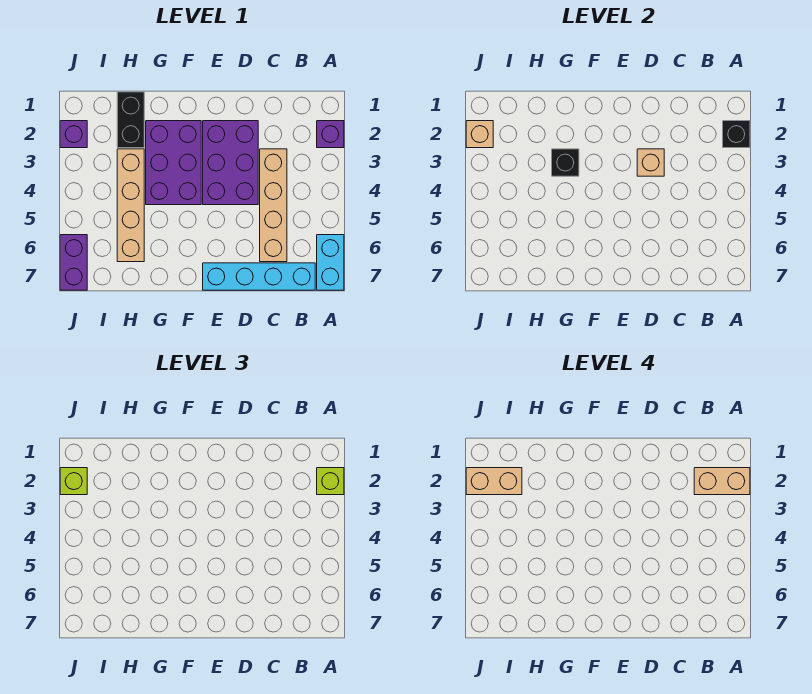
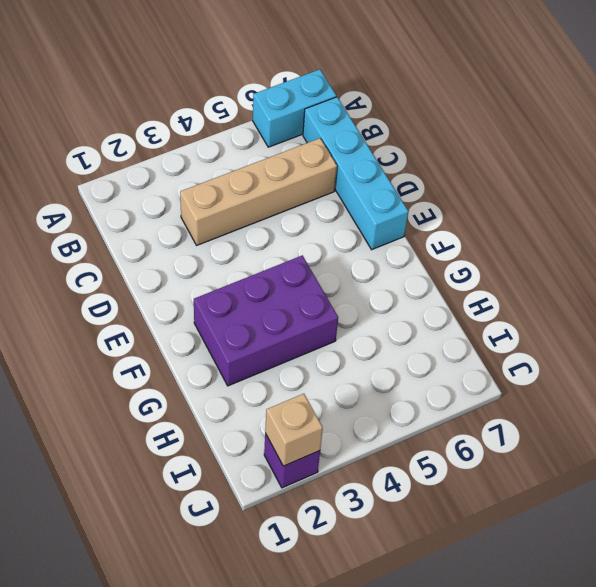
none -> purple brick A2 level 1
none -> purple brick D2:E4 level 1
none -> black brick H1:H2 level 1

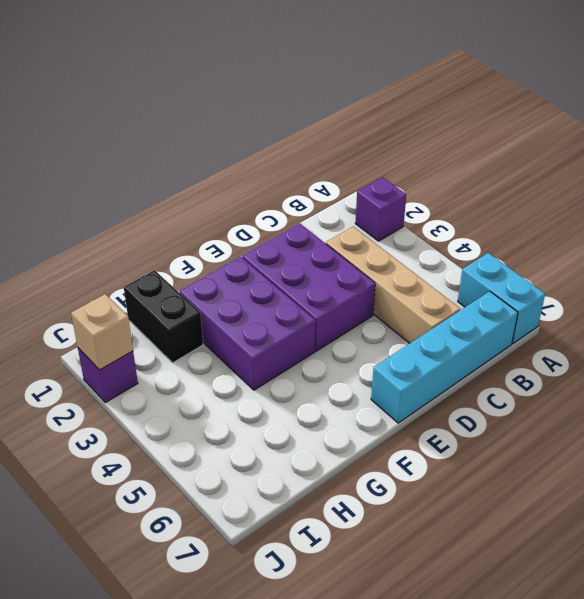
none -> tan brick H3:H6 level 1
none -> purple brick J6:J7 level 1
none -> black brick A2 level 2

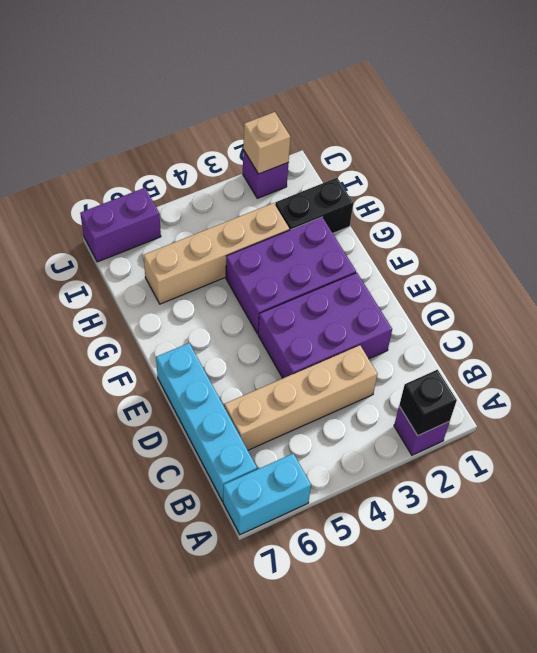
none -> tan brick D3 level 2
none -> black brick G3 level 2
none -> lime brick A2 level 3

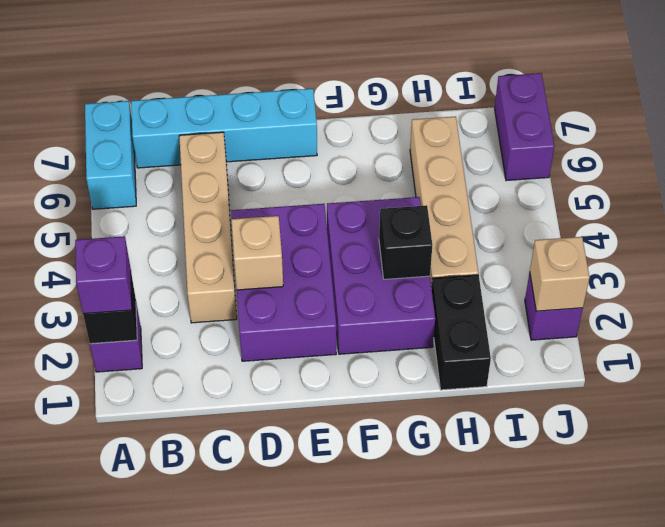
purple brick A2 level 3 -> lime brick A2 level 3
none -> lime brick J2 level 3
none -> tan brick A2:B2 level 4
none -> tan brick I2:J2 level 4

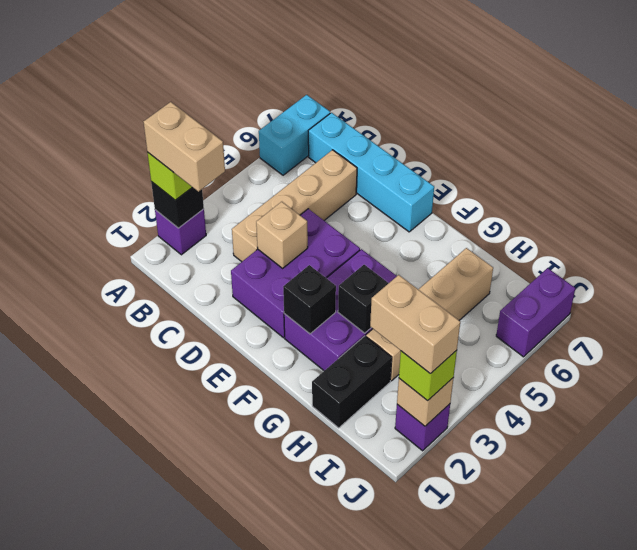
black brick F2 level 2 -> none

